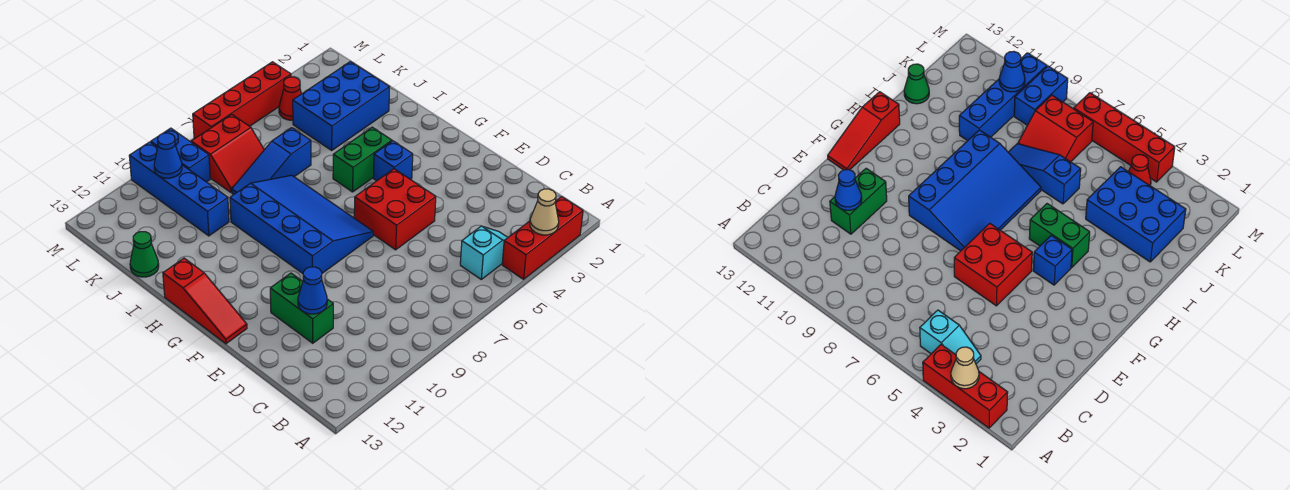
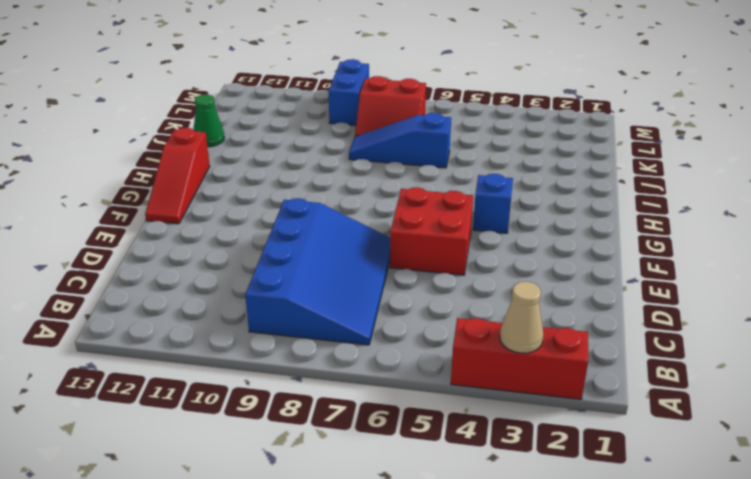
blue slope B7:E9 level 1 top 9 -> blue slope F7:I9 level 1 top 9
none -> cyan slope B4:B5 level 1 top 5
none -> green brick D11:E11 level 1
none -> green brick H4:H5 level 1

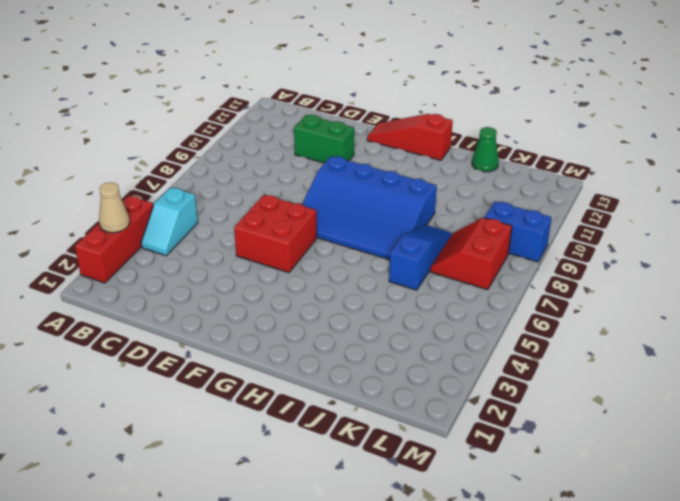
none -> blue brick G4 level 1
none -> green brick H4:H5 level 1
none -> blue brick J2:K4 level 1

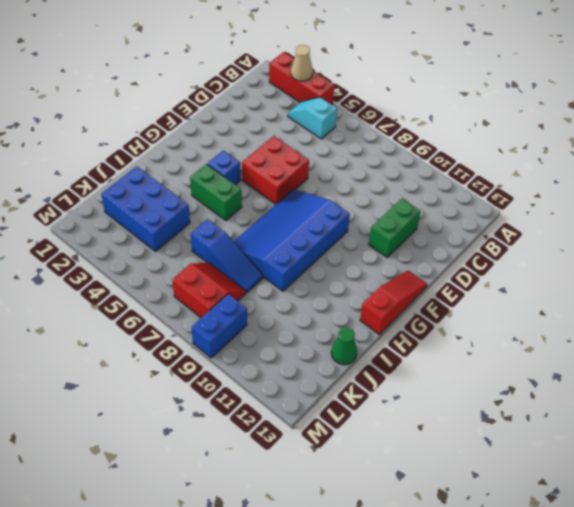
none -> blue brick J10:M10 level 1
none -> red cone L4 level 1
none -> red brick M4:M7 level 1

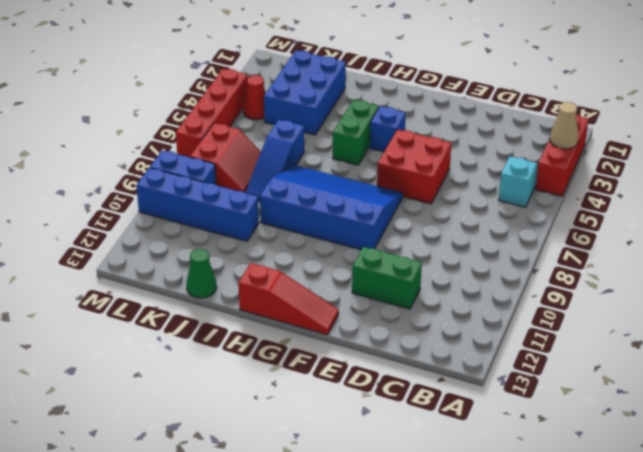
none -> blue cone D11 level 2
none -> blue cone L10 level 2

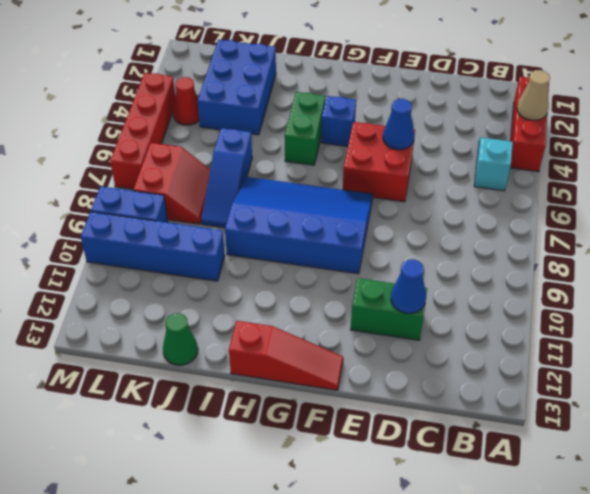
blue cone E5 level 2 -> blue cone L10 level 2

